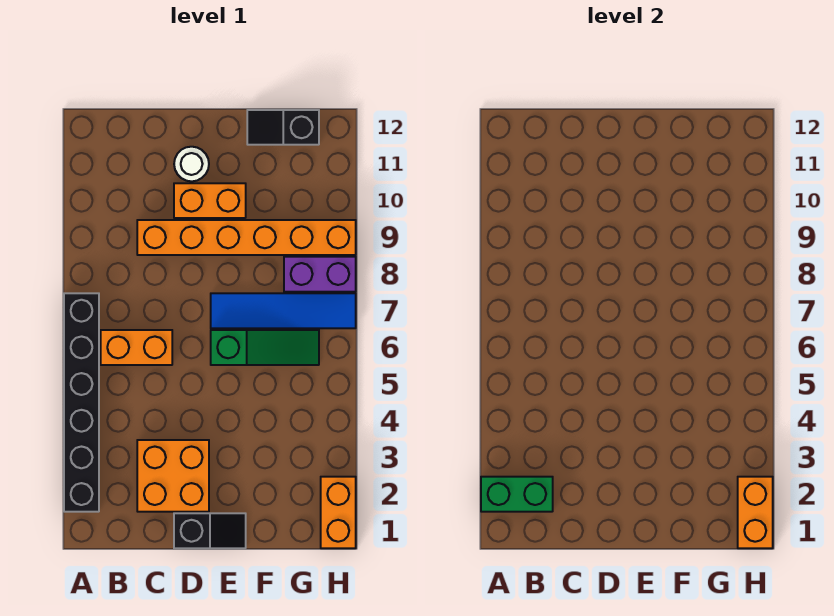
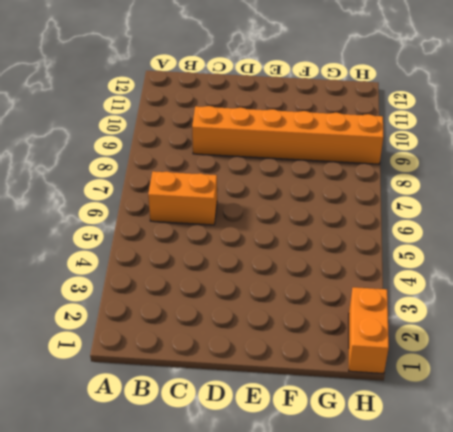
none -> black brick A2:A7 level 1
none -> orange brick C2:D3 level 1
none -> black slope D1:E1 level 1 top D

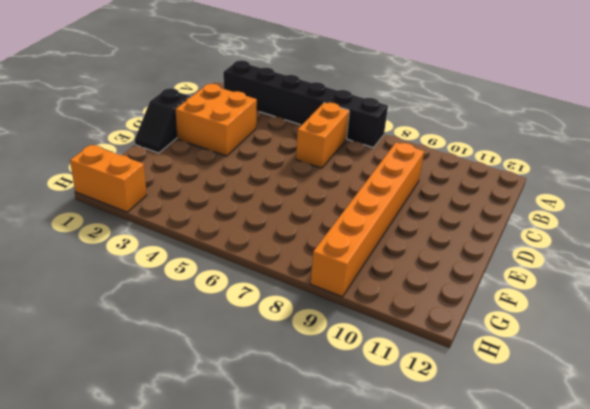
none -> orange brick D10:E10 level 1
none -> white round brick D11 level 1
none -> green slope E6:G6 level 1 top E

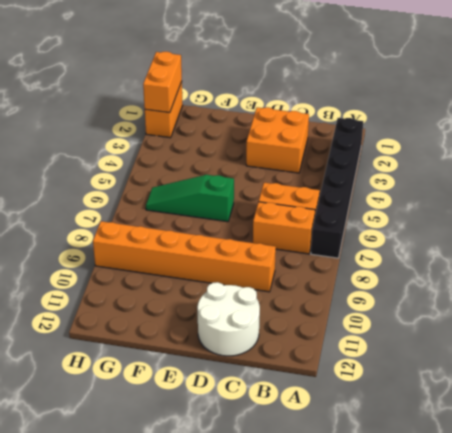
orange brick B7:C7 level 1 -> orange brick D10:E10 level 1
white round brick C11:D12 level 1 -> white round brick D11 level 1
none -> black slope D1:E1 level 1 top D
none -> blue tile E7:H7 level 1
none -> black slope F12:G12 level 1 top G

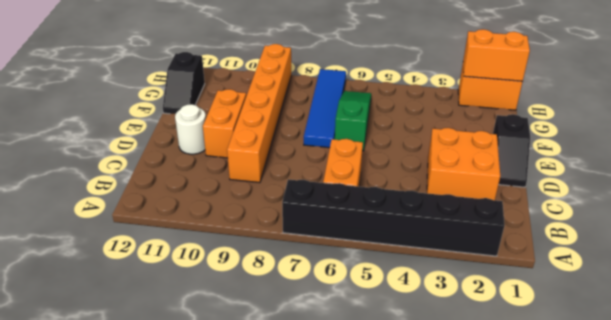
black slope D1:E1 level 1 top E -> black slope D1:E1 level 1 top D
none -> purple brick G8:H8 level 1
none -> green brick A2:B2 level 2

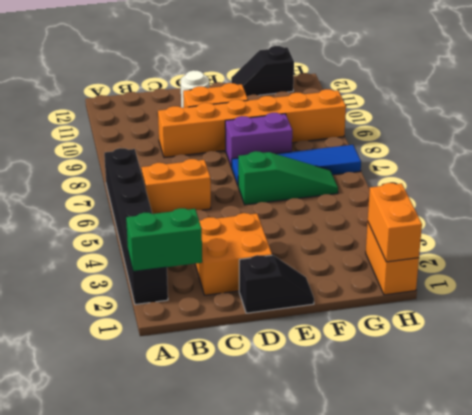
purple brick E8:F8 level 1 -> purple brick G8:H8 level 1

